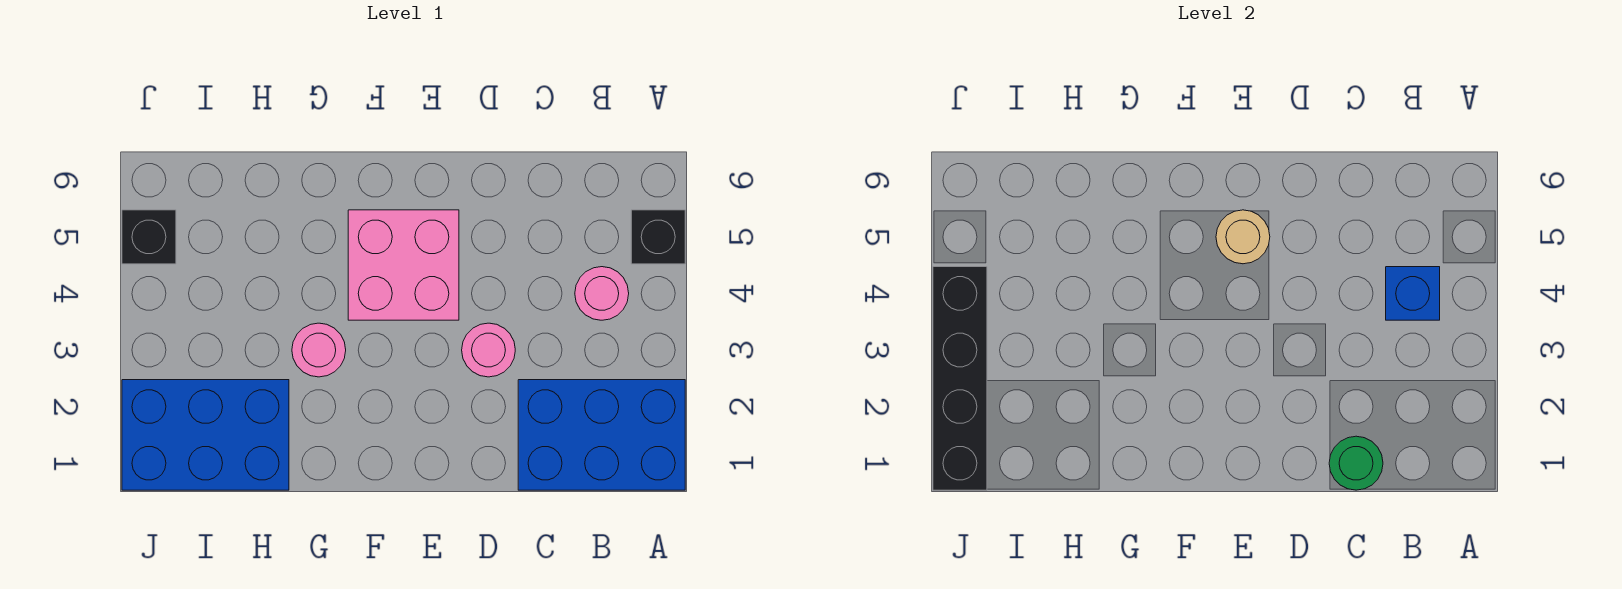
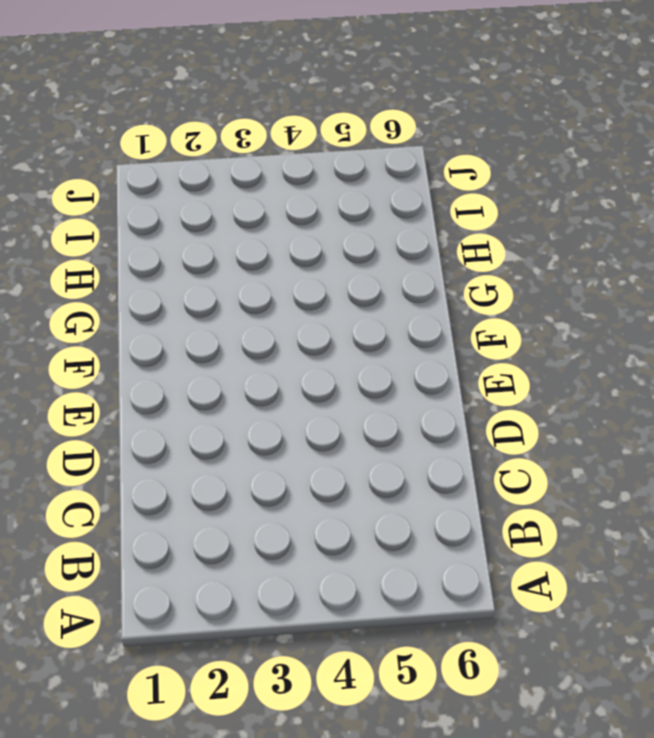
none -> blue brick A1:C2 level 1
none -> black brick A5 level 1
none -> pink round brick B4 level 1

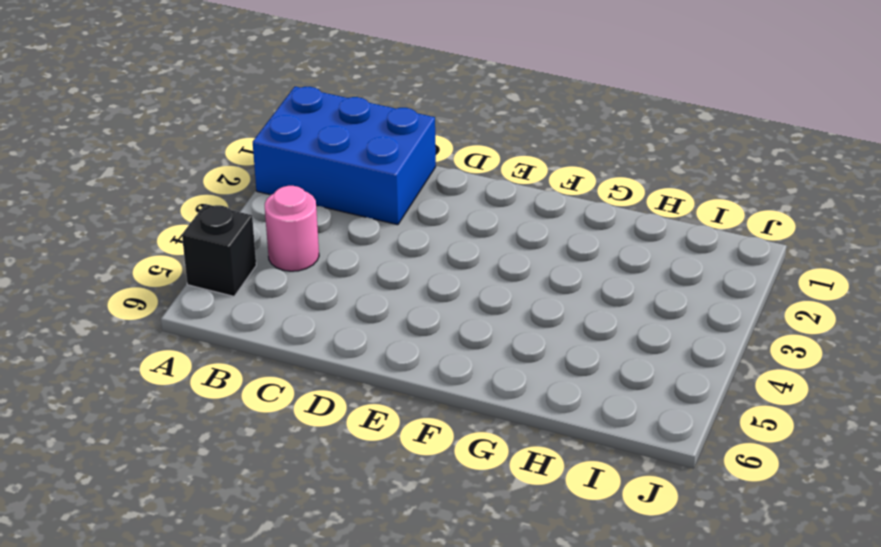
none -> pink round brick D3 level 1
none -> pink brick E4:F5 level 1
none -> pink round brick G3 level 1

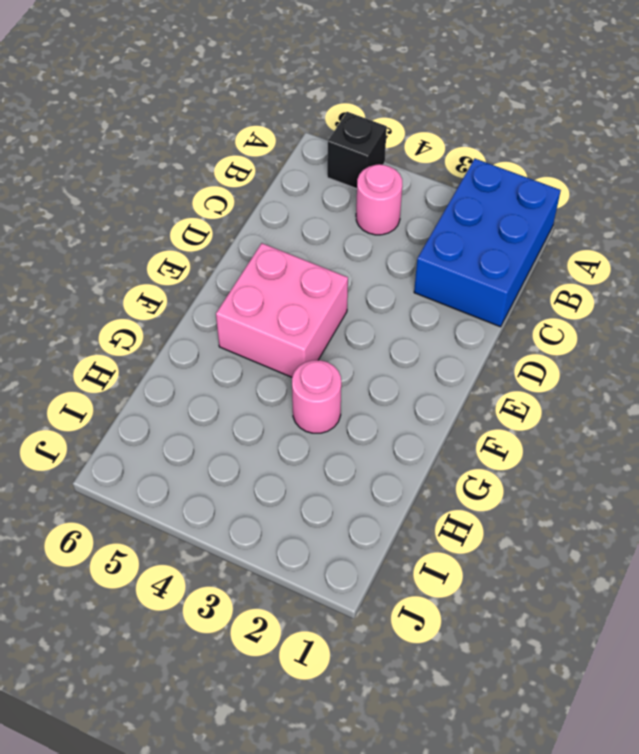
none -> pink round brick D3 level 1
none -> blue brick H1:J2 level 1
none -> black brick J5 level 1

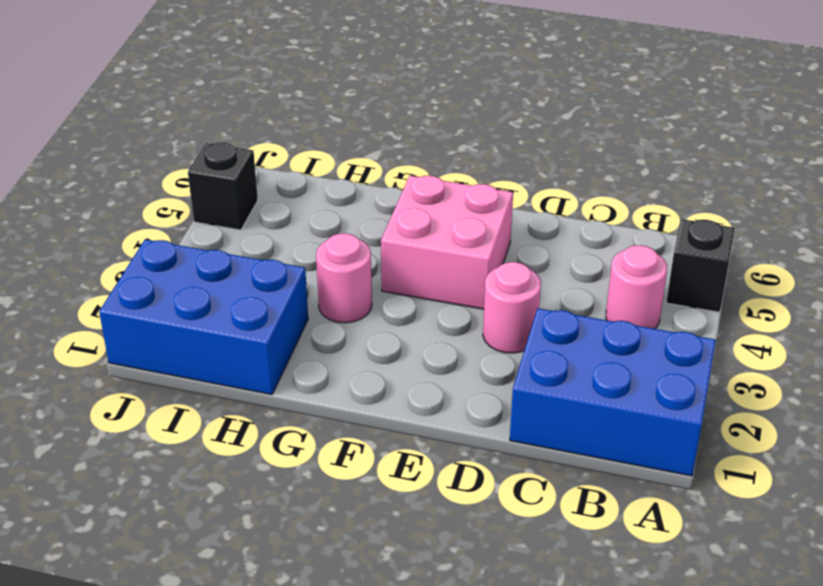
none -> blue brick B4 level 2
none -> green round brick C1 level 2
none -> tan round brick E5 level 2

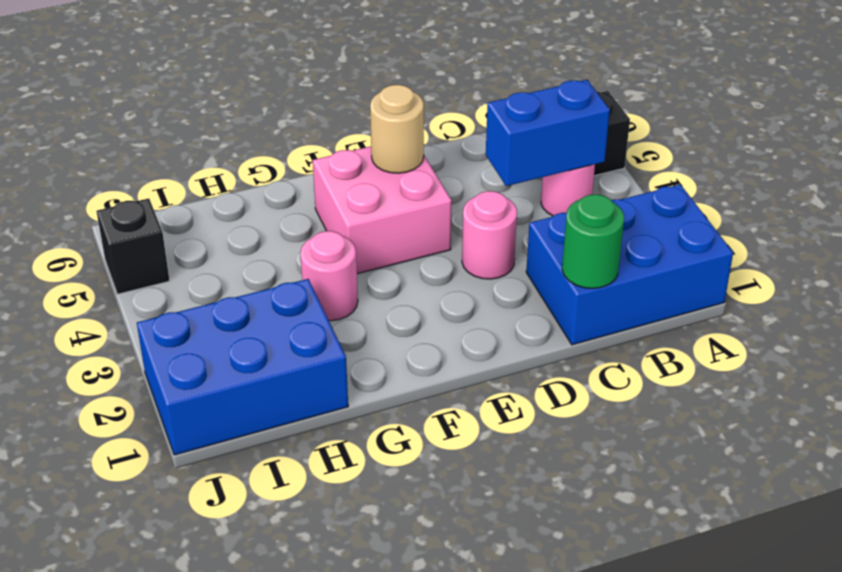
blue brick B4:C4 level 2 -> blue brick B4 level 2
none -> black brick J1:J4 level 2

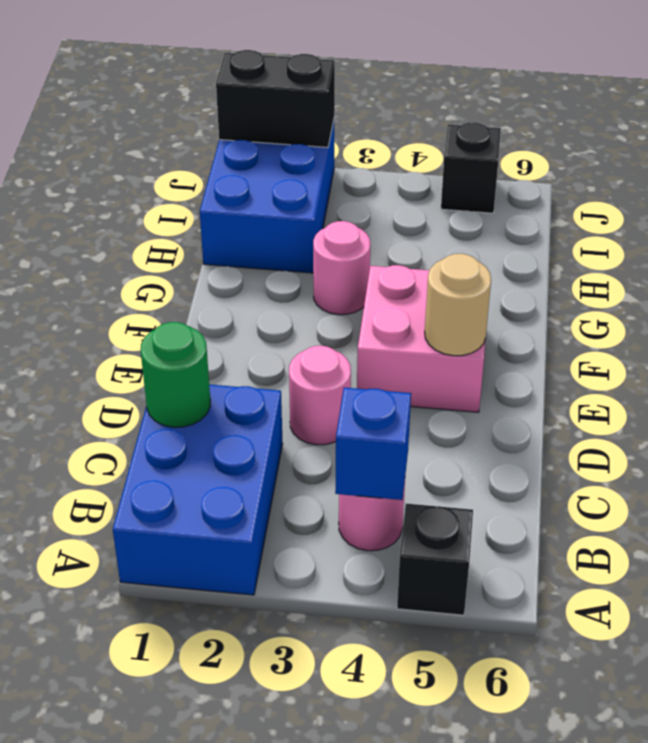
black brick J1:J2 level 2 -> black brick J1:J4 level 2

